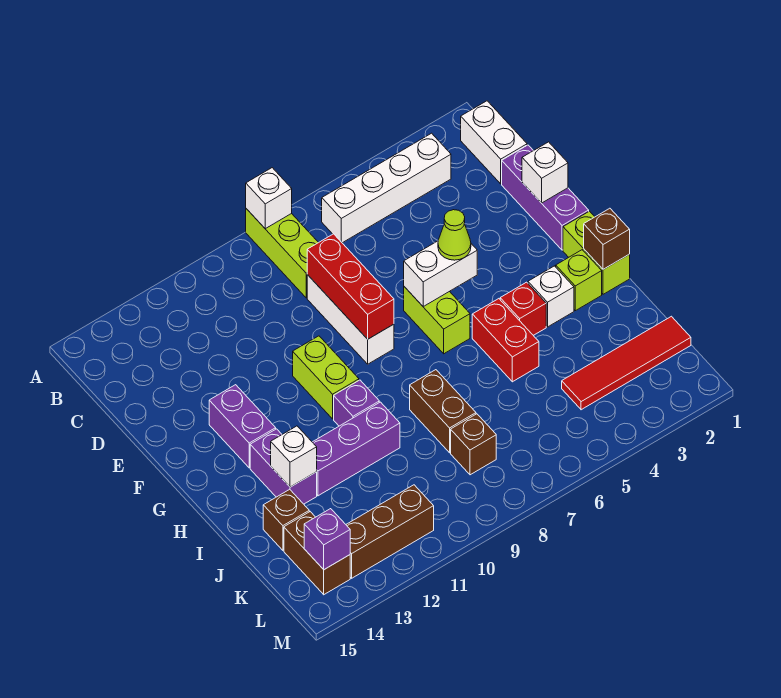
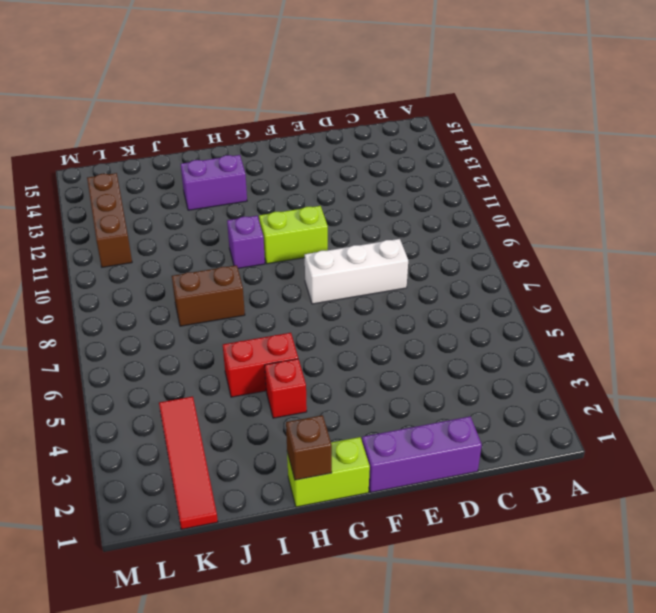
none -> lime brick A8:C8 level 1
none -> white brick B1:C1 level 1
none -> white brick B3:B6 level 1
none -> lime brick F6:G6 level 1

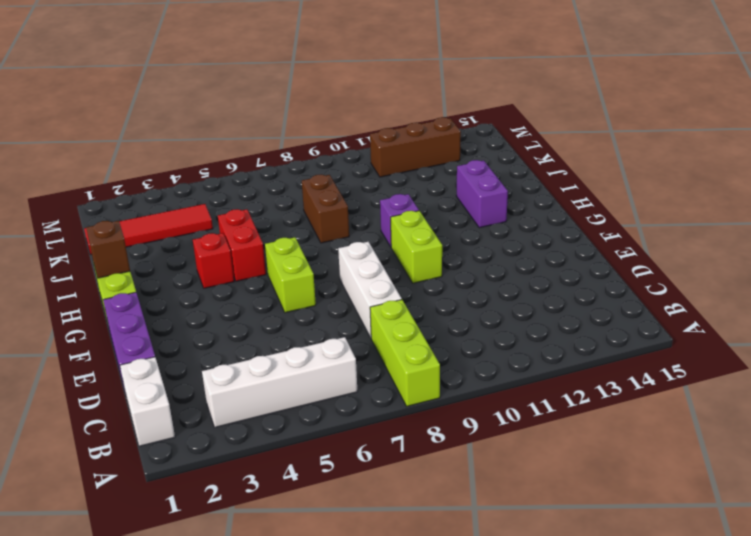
none -> purple brick F13:G13 level 1
none -> lime brick H2 level 1
none -> white brick H3 level 1
none -> purple brick I10:I12 level 1

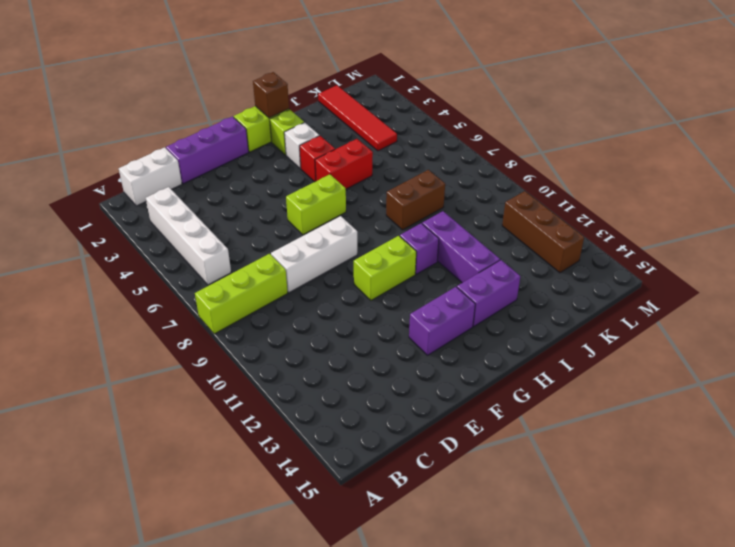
none -> brown brick J14 level 1
none -> brown brick K8 level 1
none -> brown brick K14:L14 level 1
none -> white brick A8 level 2

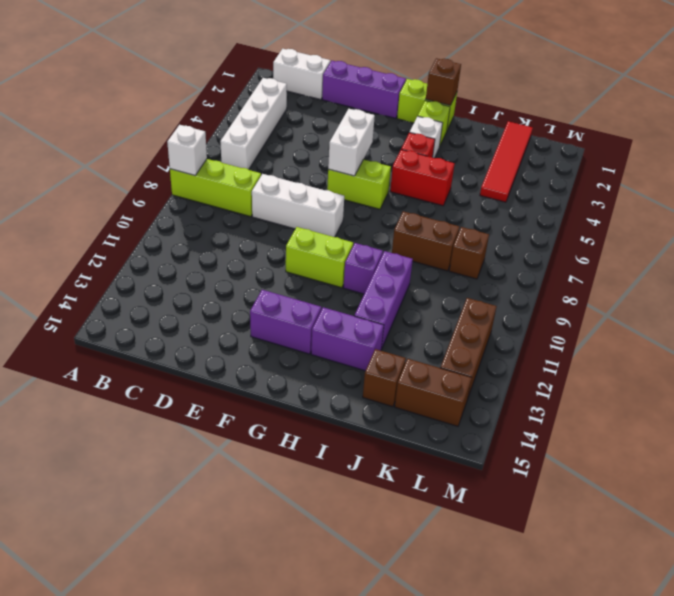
none -> red brick D8:F8 level 2
none -> white brick E1 level 2
none -> white brick I13 level 2
none -> purple brick L14 level 2

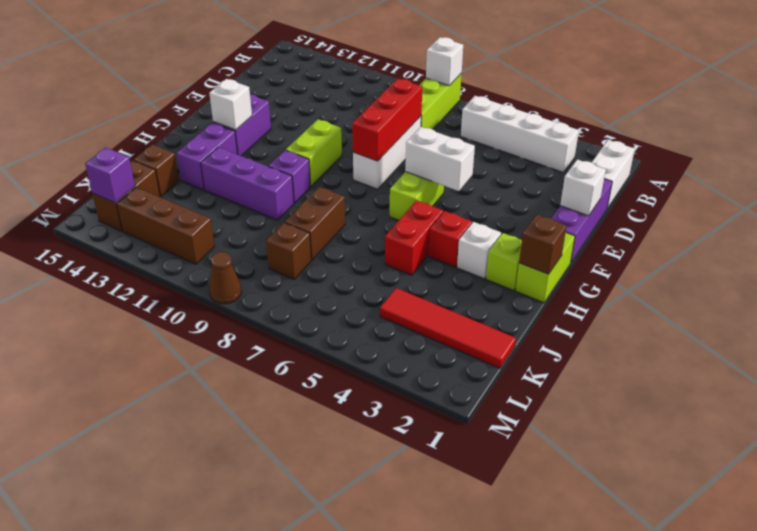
white brick G13 level 2 -> white brick I13 level 2
brown cone M9 level 1 -> none
none -> lime cone F5 level 3

